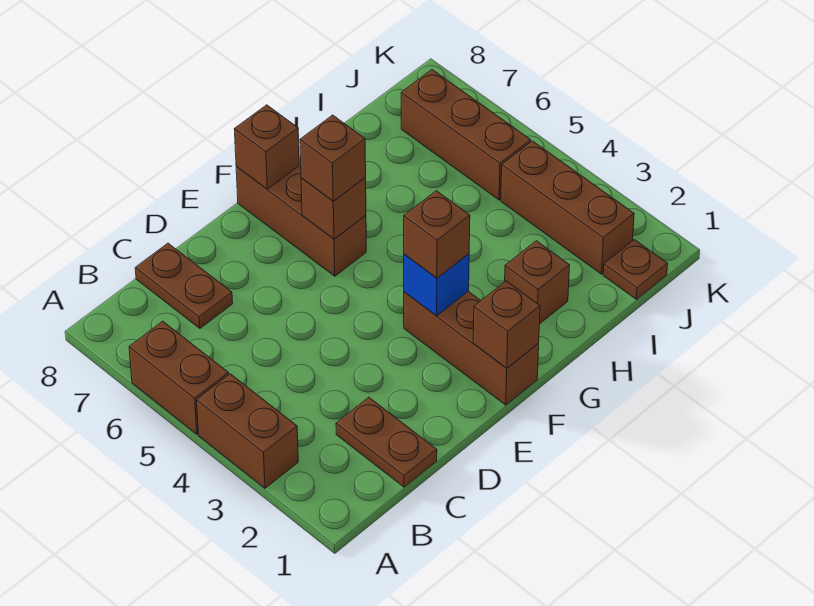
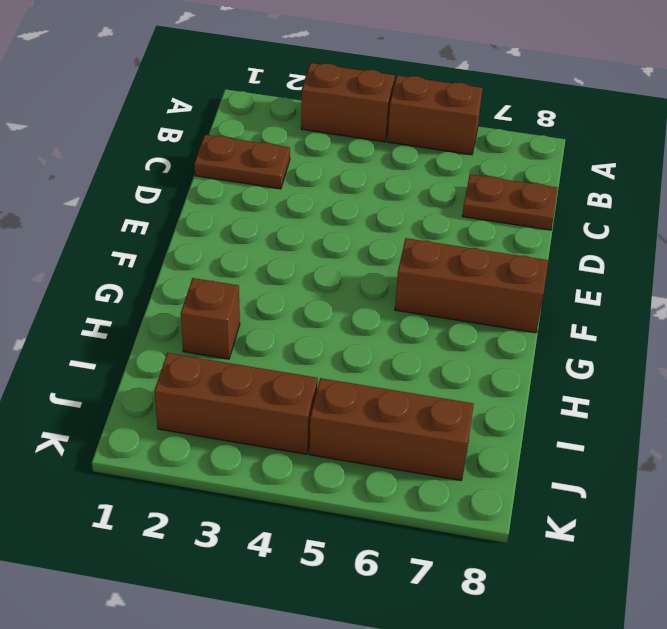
none -> brown brick F1:F3 level 1
none -> brown plate J1 level 1
none -> brown brick F1 level 2

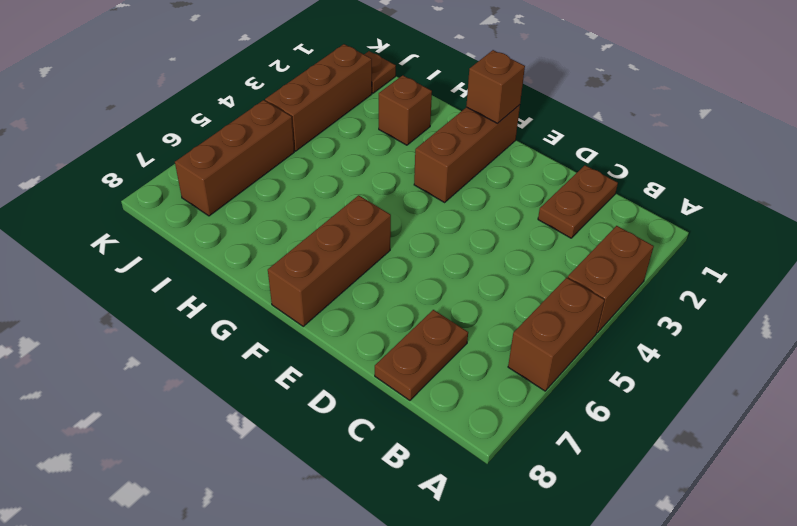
none -> blue brick F3 level 2
none -> brown brick F6 level 2
none -> brown brick F8 level 2

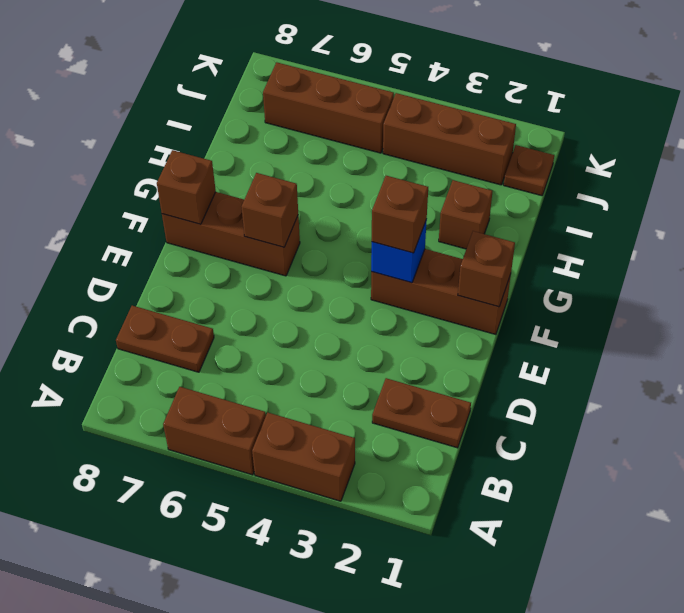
none -> brown brick F6 level 3

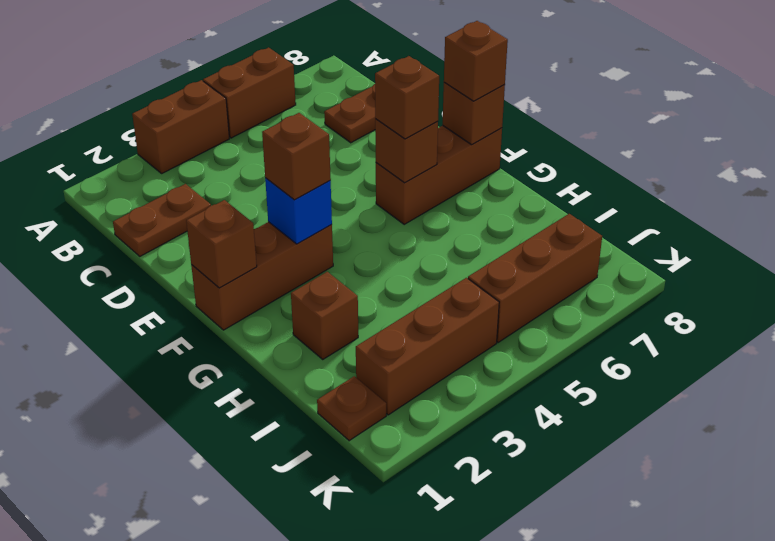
brown brick F8 level 3 -> none

